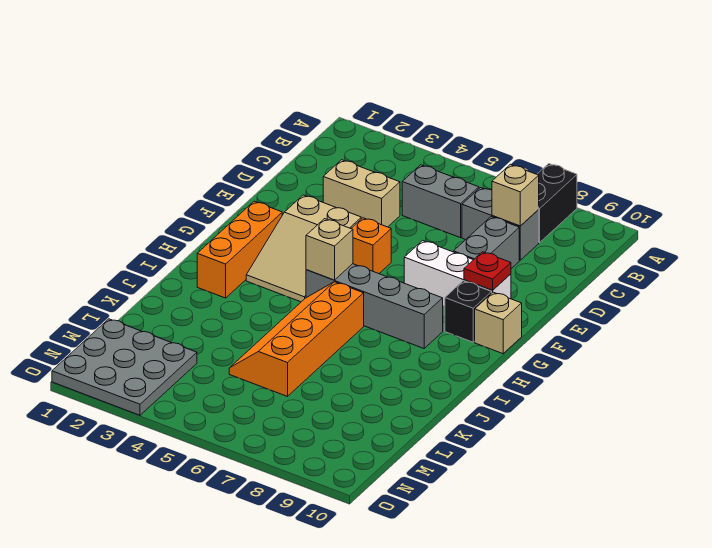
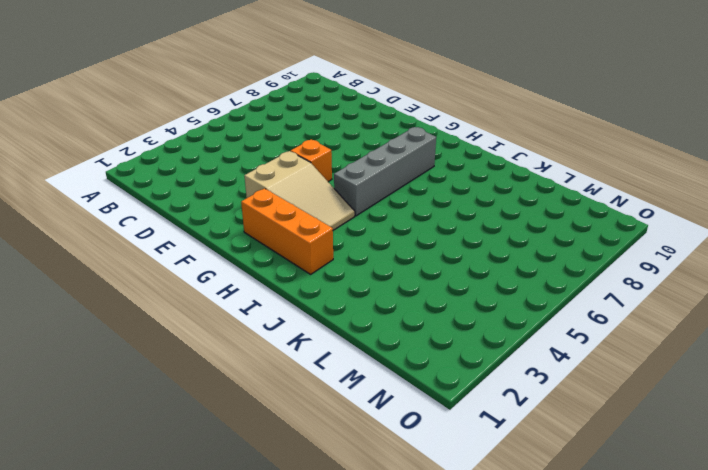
none -> black brick A8:B8 level 1
none -> grey brick C5:C6 level 1
none -> grey brick C7:C8 level 1

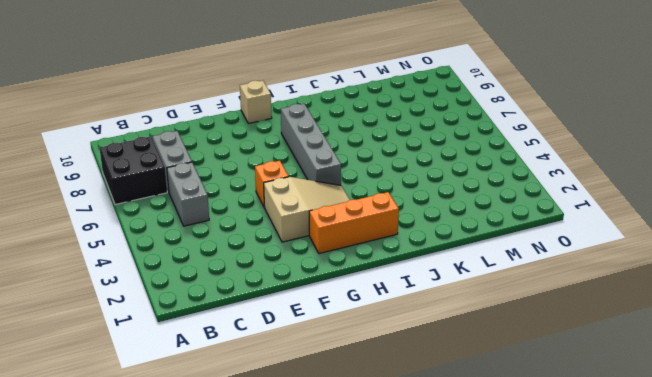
black brick A7:B8 level 1 -> black brick A8:B8 level 1
none -> tan brick D3:D4 level 1
none -> grey brick D8:E8 level 1
none -> white brick F7:F9 level 1

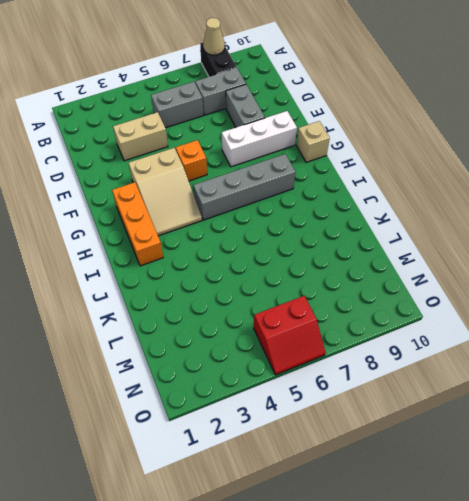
tan cone A8 level 2 -> none
red slope N5:O6 level 1 top N -> none
none -> black brick G9 level 1
none -> orange slope I5:L6 level 1 top 6
none -> grey plate M1:O3 level 1

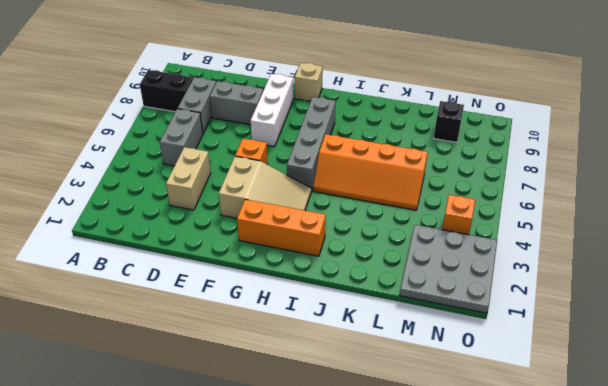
black brick M9 level 1 -> black brick G9 level 1
orange brick N4 level 1 -> none
none -> tan brick C8 level 2
none -> red plate F9 level 2
none -> tan brick H5 level 2

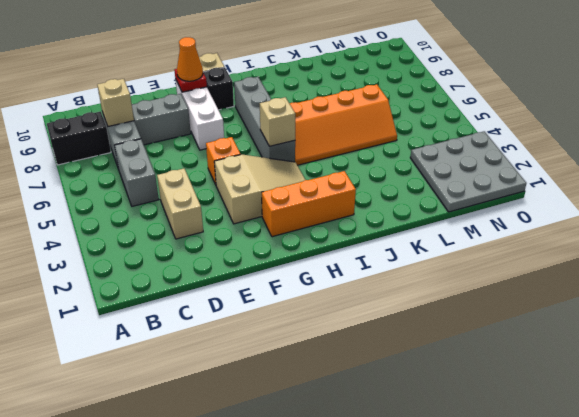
orange cone F9 level 3 -> none

